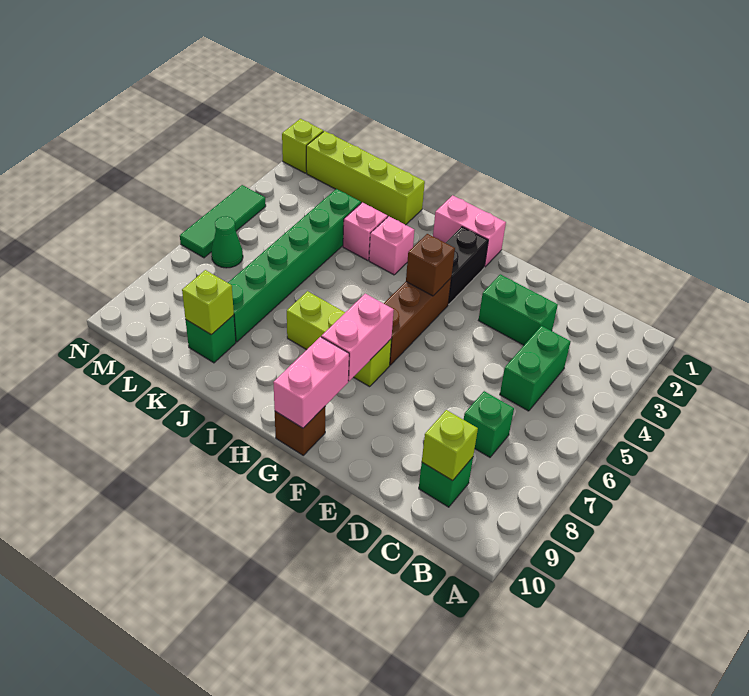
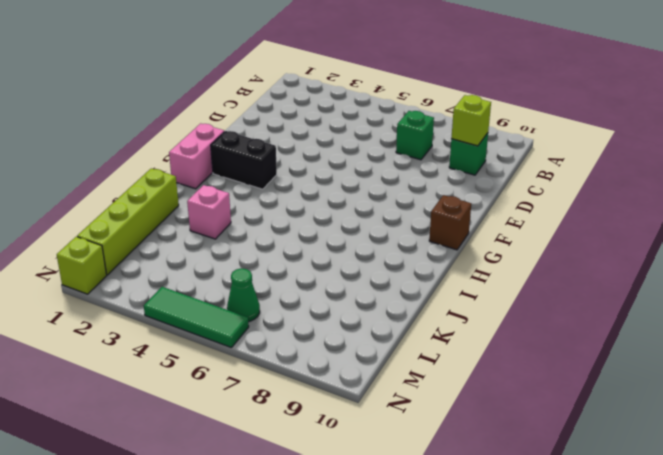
none -> green brick C4:C5 level 1
none -> green brick D3:E3 level 1
none -> brown brick G4:G6 level 1

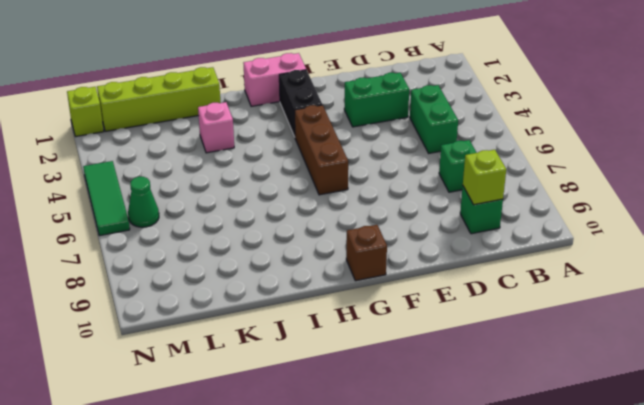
none -> lime brick G7:I7 level 1
none -> pink brick I3 level 1
none -> green brick K3:K8 level 1

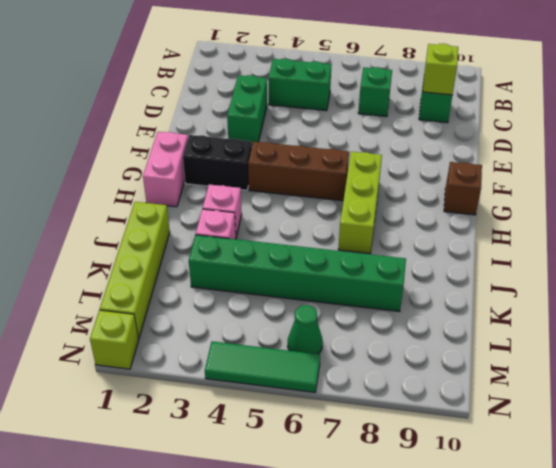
none -> green brick K9 level 1
none -> brown brick G4 level 2
none -> pink brick G7:G8 level 2

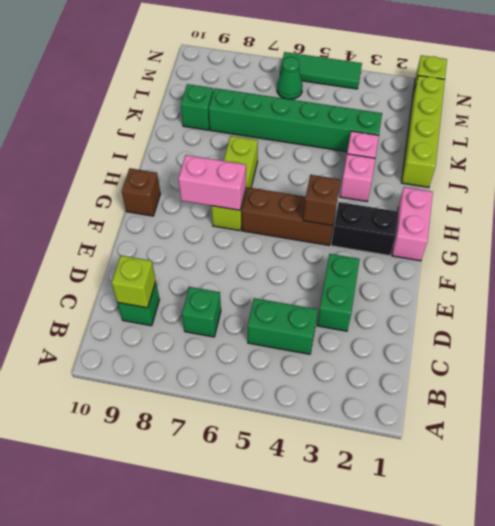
none -> pink brick G9:G10 level 2
none -> lime brick K9 level 2

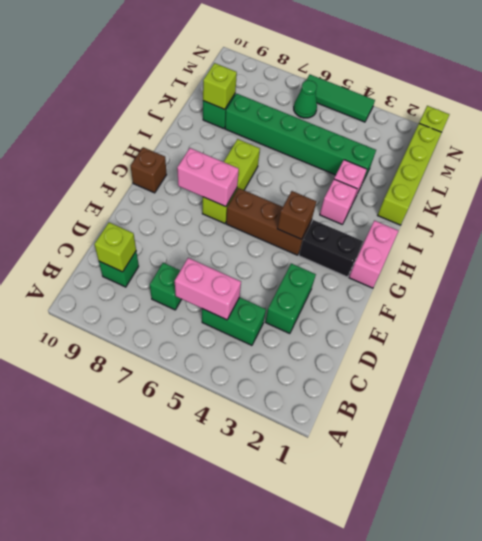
pink brick C5:C6 level 2 -> pink brick G9:G10 level 2

